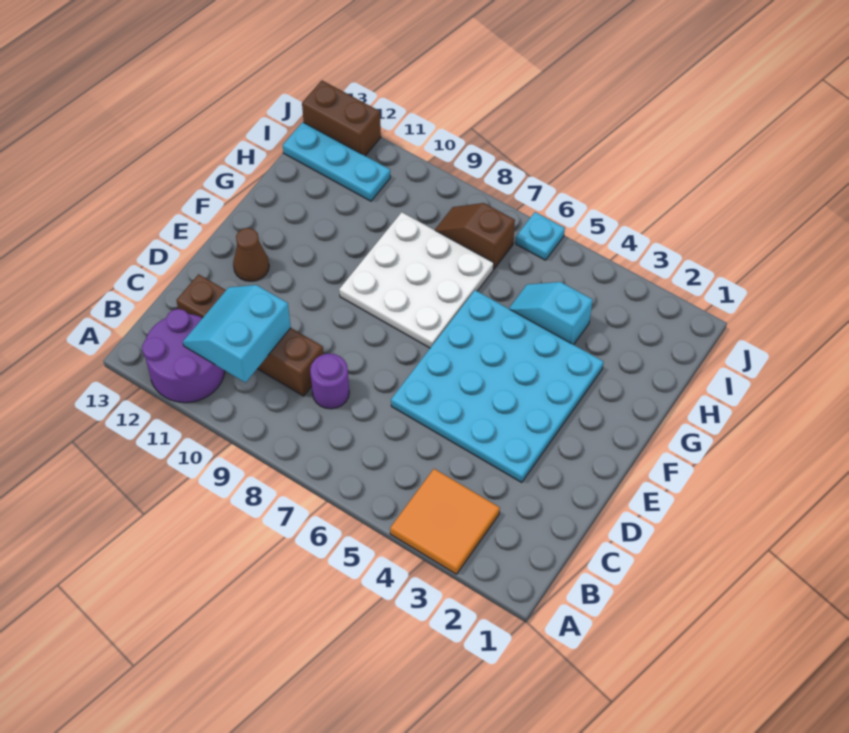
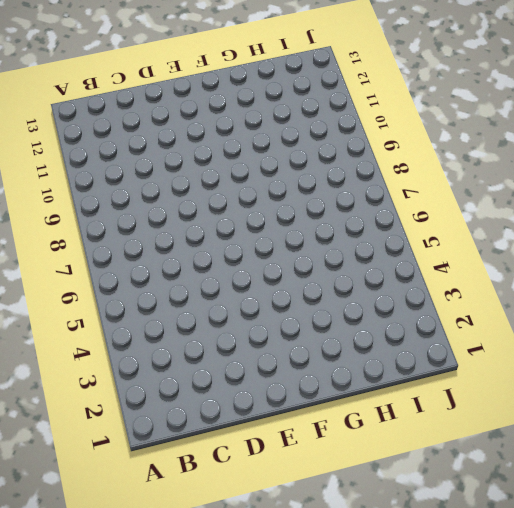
none -> orange tile A3:B4 level 1
none -> purple round brick A11:B12 level 1
none -> purple round brick C8 level 1

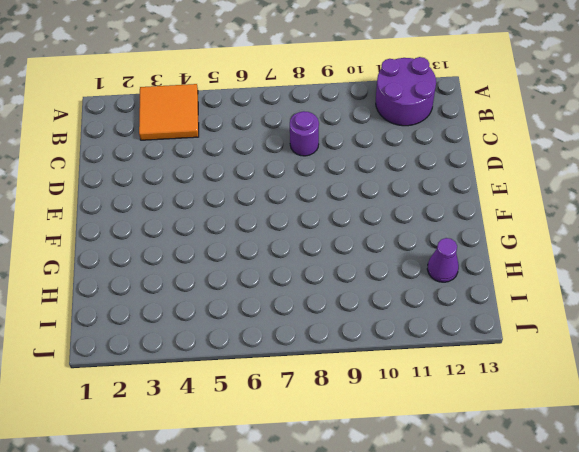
purple cone H12 level 1 -> none
none -> brown brick C9:C12 level 1
none -> cyan plate D3:G6 level 1
none -> brown cone E12 level 1

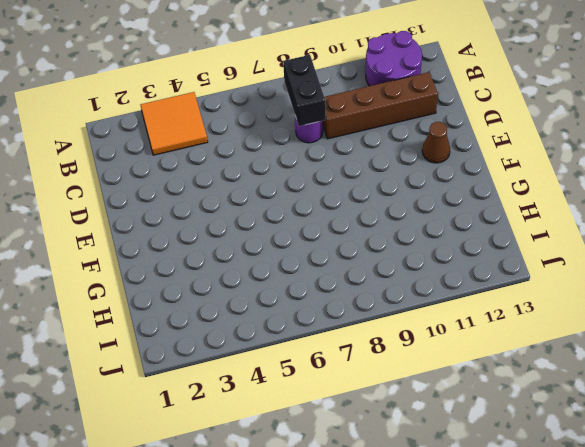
black brick B8:C8 level 2 -> none
none -> cyan plate D3:G6 level 1
none -> white plate F7:H9 level 1
none -> cyan slope H4:H5 level 1 top 4

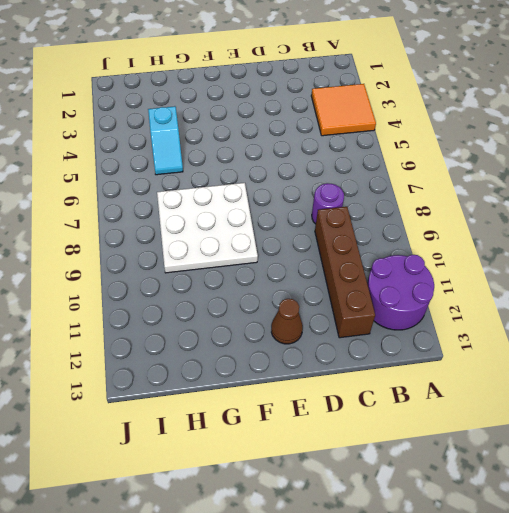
none -> cyan plate D3:G6 level 1
none -> brown slope I7:I8 level 1 top 7
none -> cyan plate I11:I13 level 1

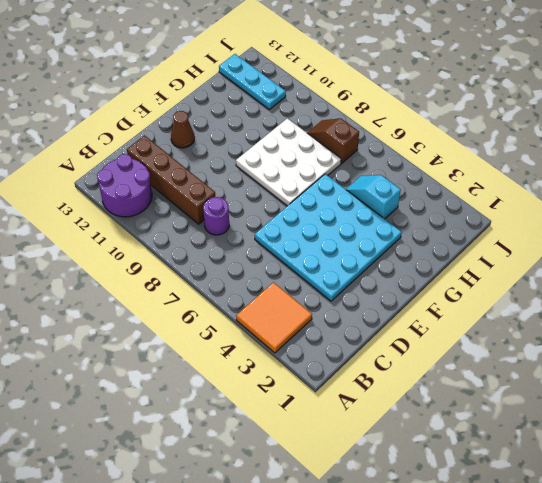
none -> cyan plate J6 level 1
none -> brown brick J12:J13 level 1
none -> cyan slope B10:C11 level 2 top 10

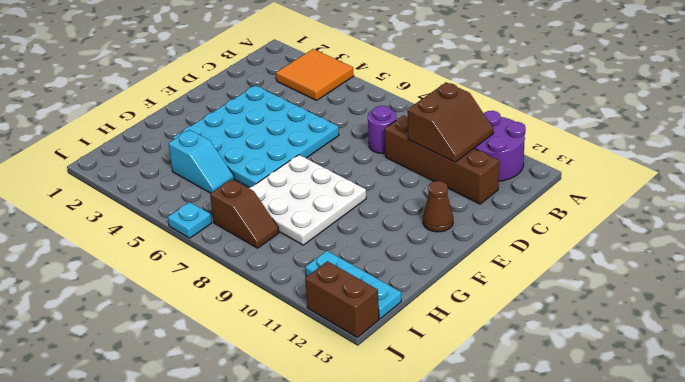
brown slope B10:C11 level 2 top 10 -> cyan slope B10:C11 level 2 top 10

